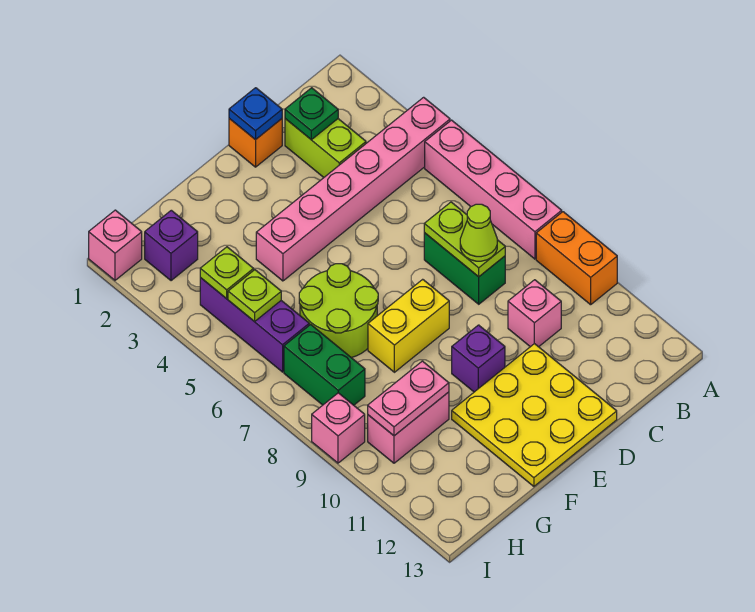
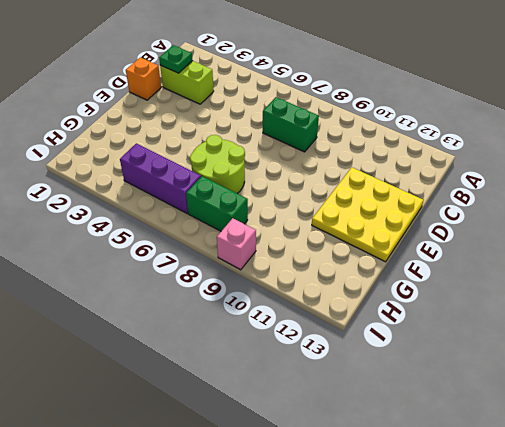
none -> pink brick A4:F4 level 1
none -> pink brick A5:A8 level 1
none -> orange brick A9:A10 level 1

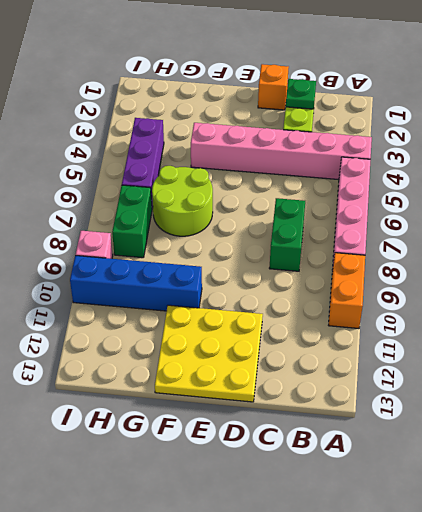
blue brick F10:I10 level 1 -> pink brick G10:H10 level 1
none -> pink brick C10 level 1
none -> yellow brick E8:F8 level 1
none -> purple brick E10 level 1

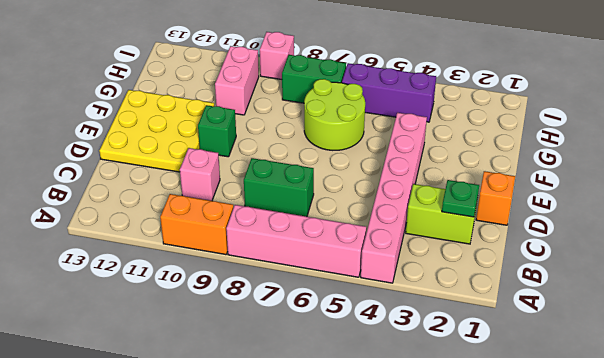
green brick E10 level 1 -> purple brick E10 level 1
none -> yellow brick E8:F8 level 1
none -> purple brick H2 level 1
none -> pink brick I1 level 1

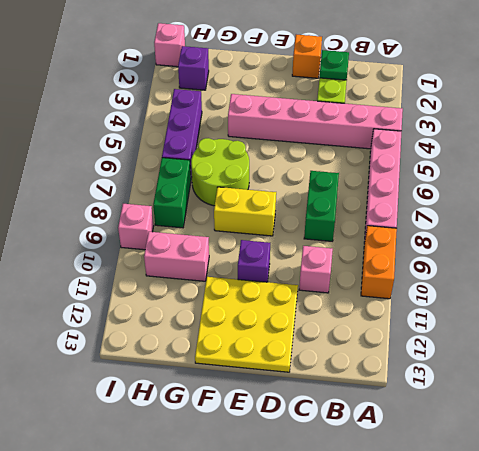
none -> lime plate C7:C8 level 2
none -> blue plate D1 level 2
none -> pink plate G10:H10 level 2

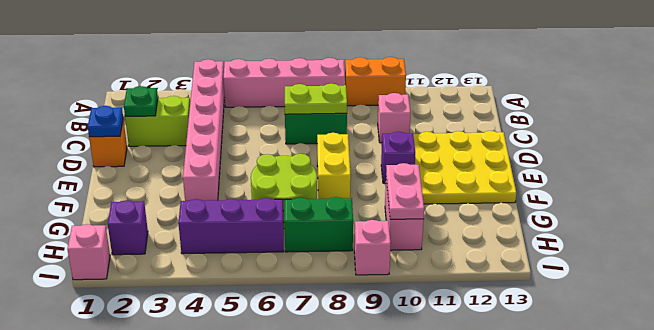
none -> lime plate H4 level 2
none -> lime plate H5 level 2
none -> lime cone C8 level 3

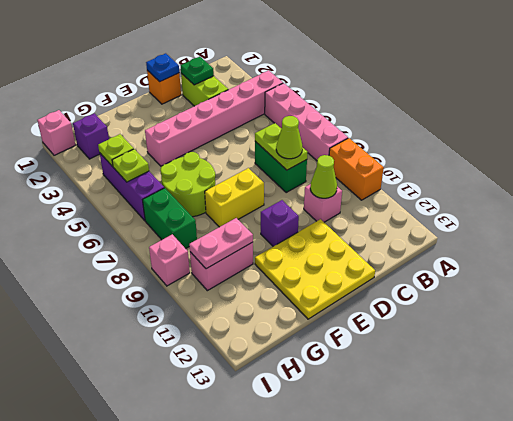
lime cone C10 level 2 -> none

